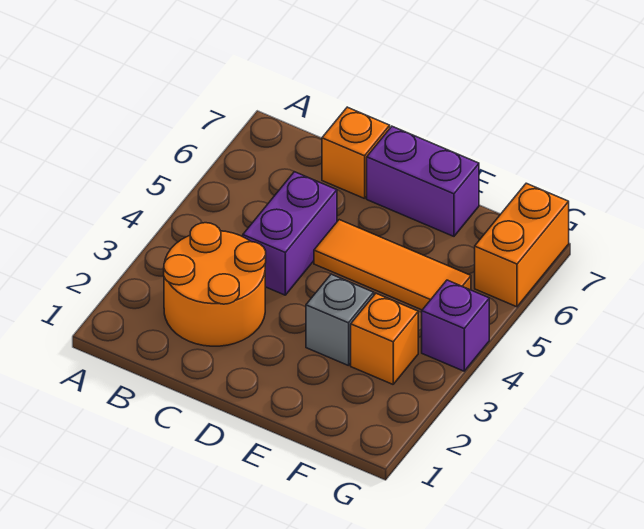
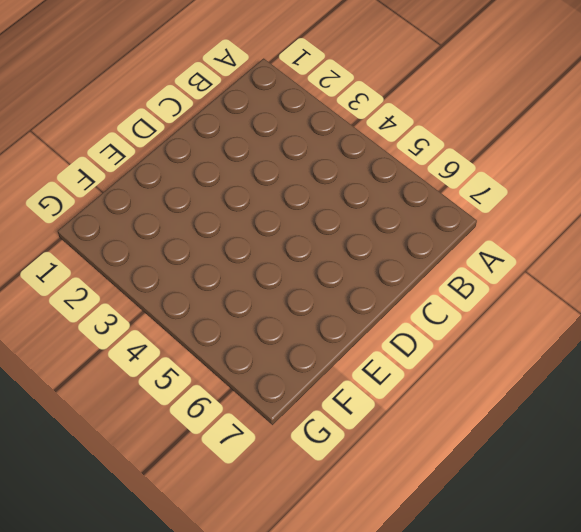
none -> orange round brick B2:C3 level 1
none -> purple brick C4:C5 level 1

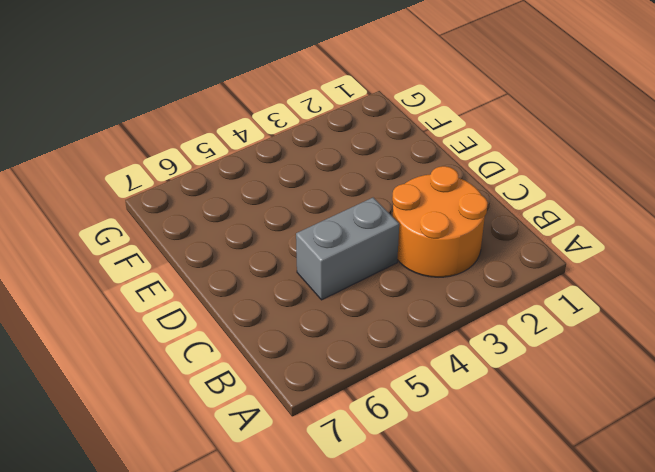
grey brick C4:C5 level 1 -> purple brick C4:C5 level 1
none -> orange brick C7 level 1
none -> orange tile D5:F5 level 1

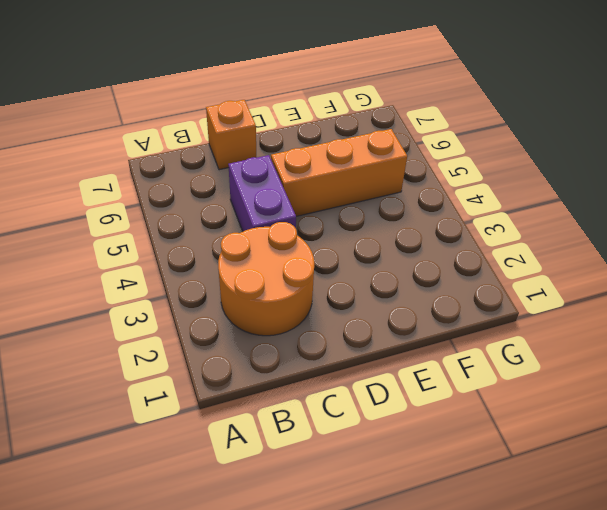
orange brick D5:F5 level 1 -> orange tile D5:F5 level 1
none -> purple brick D7:E7 level 1
none -> grey brick E3 level 1

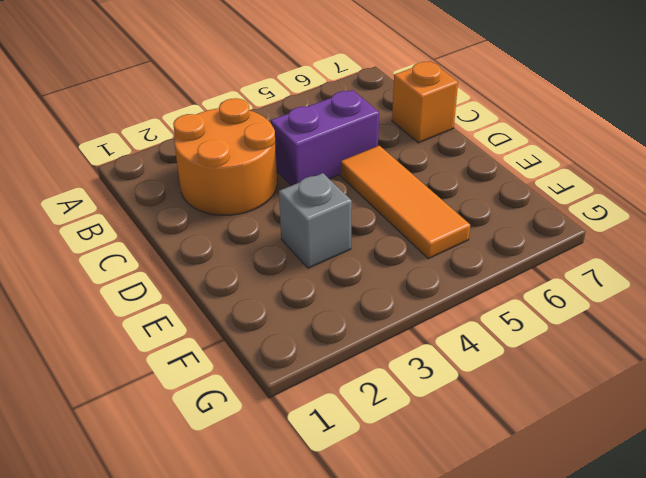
none -> purple brick D7:E7 level 1
none -> orange brick F3 level 1

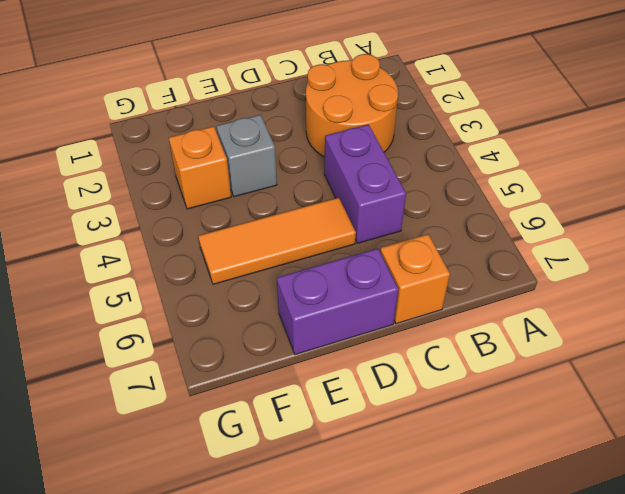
none -> purple brick G4 level 1
none -> orange brick G6:G7 level 1

